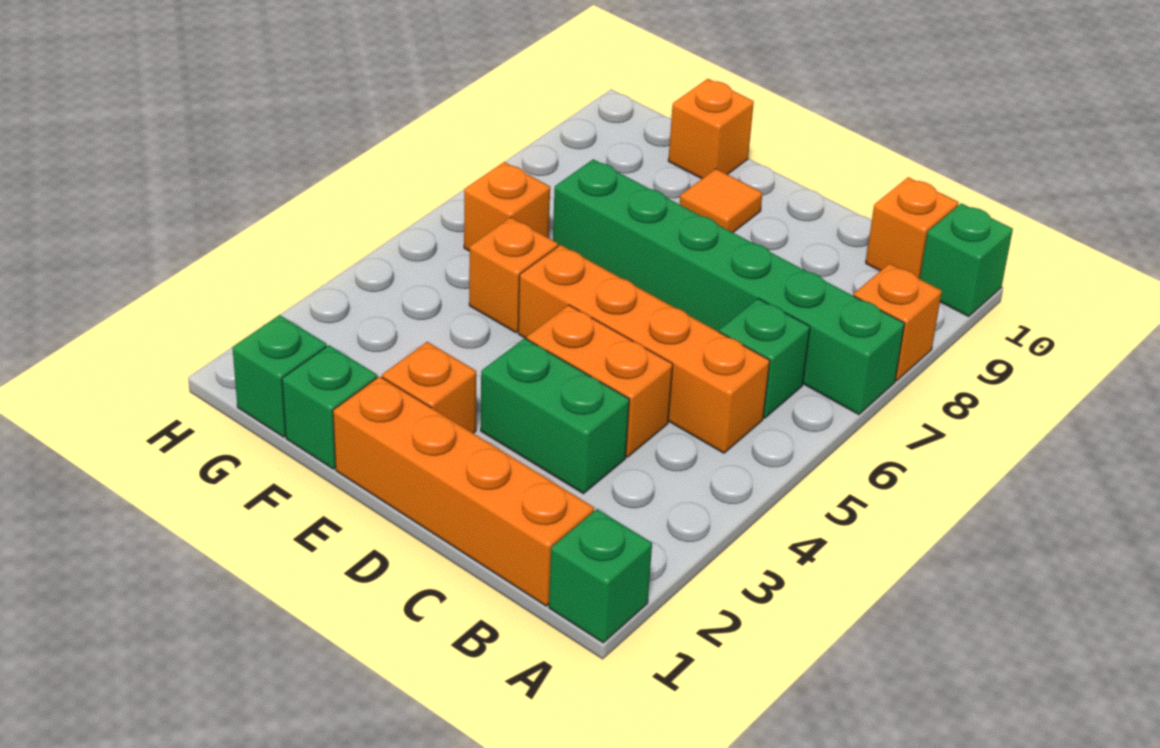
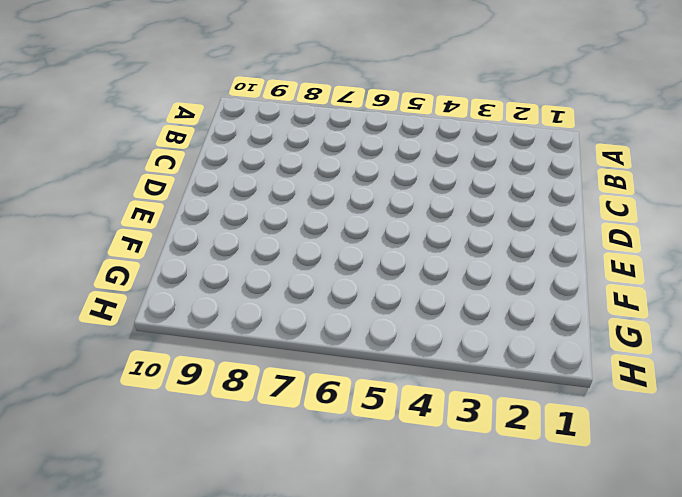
none -> green brick A1 level 1
none -> green brick A7:F7 level 1
none -> orange brick A8 level 1

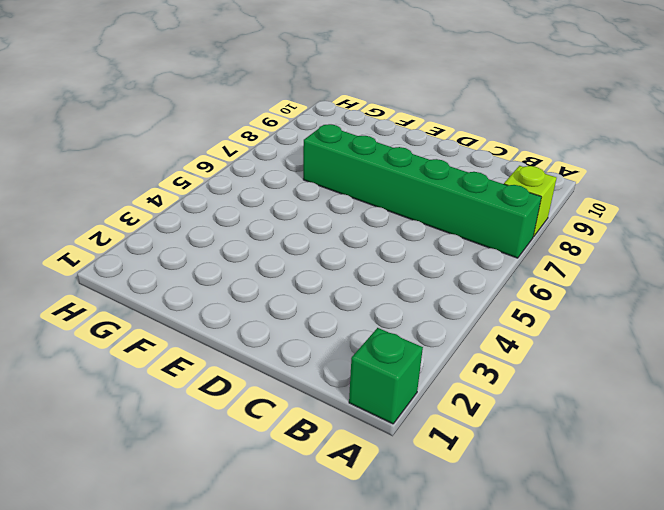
lime brick A8 level 1 -> orange brick A8 level 1
none -> green brick A10 level 1
none -> orange brick B1:E1 level 1
none -> orange brick B5:E5 level 1

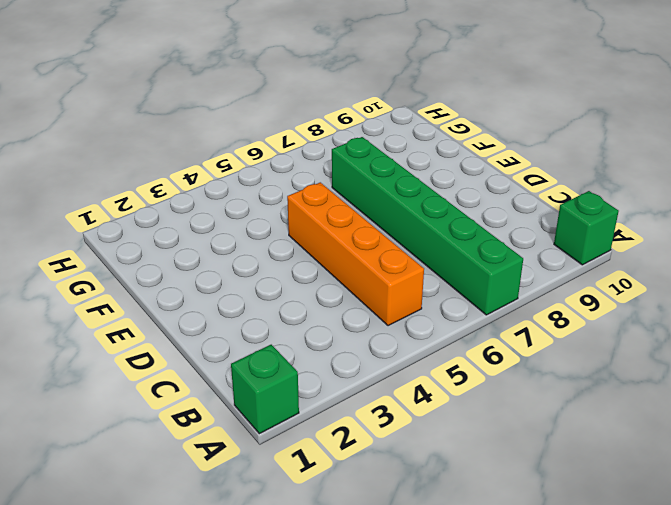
none -> orange brick A8 level 1
none -> orange brick B1:E1 level 1
none -> green brick B6 level 1

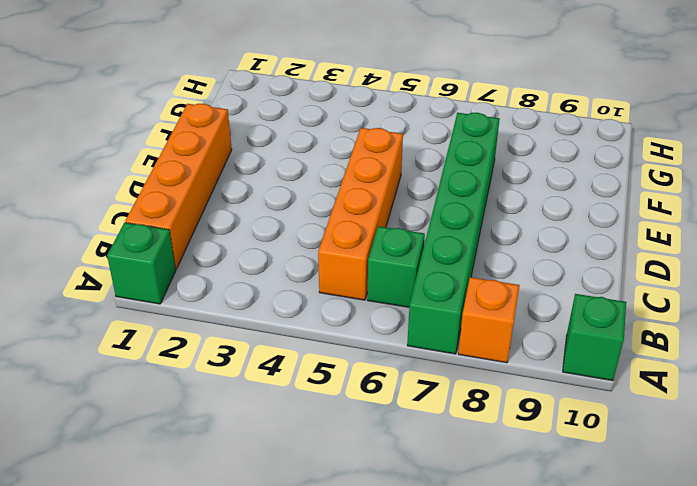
none -> orange brick B10 level 1
none -> green brick C3:D3 level 1
none -> orange brick C4:D4 level 1

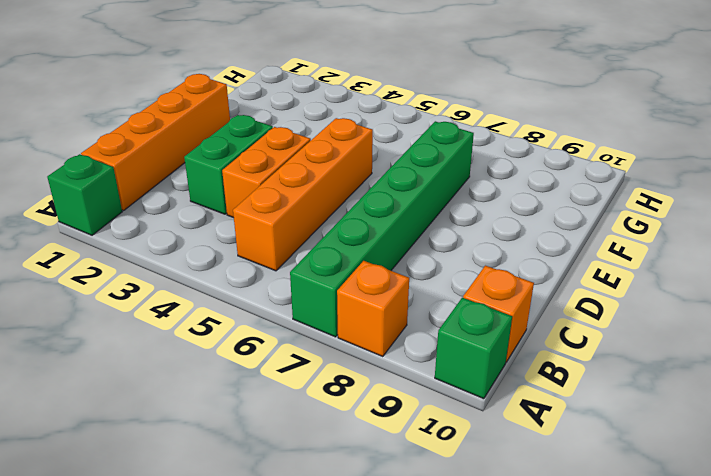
none -> green brick B6 level 1
none -> orange brick E2 level 1
none -> orange tile E9 level 1

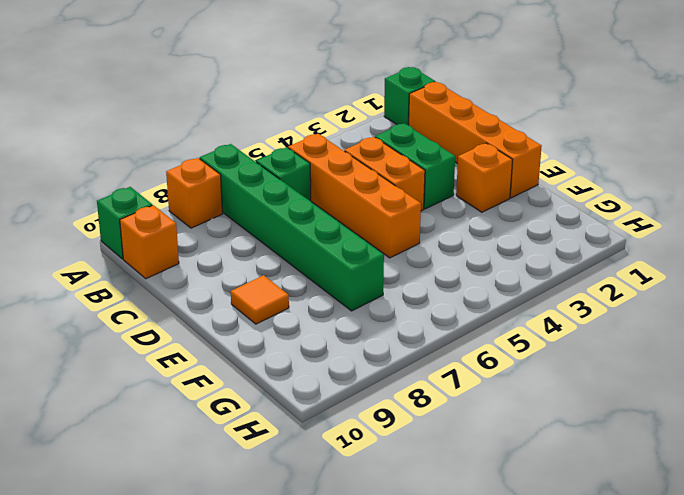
none -> green brick F1 level 1
none -> orange brick F5 level 1
none -> orange brick F10 level 1

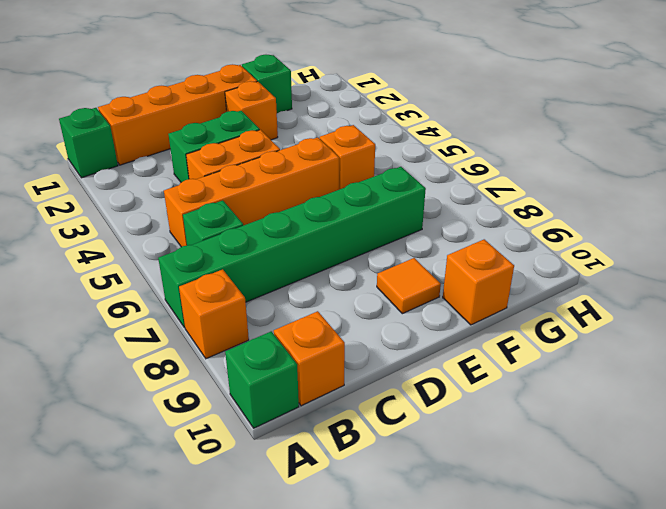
none -> green brick G1 level 1
none -> orange brick G6 level 1

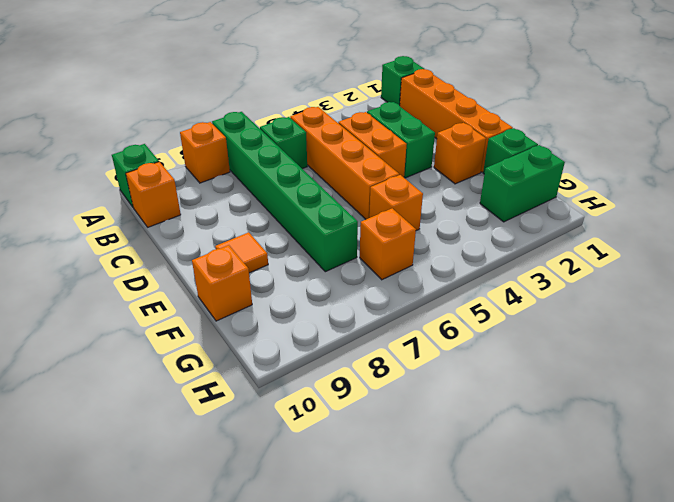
green brick G1:G2 level 1 -> green brick G1 level 1

